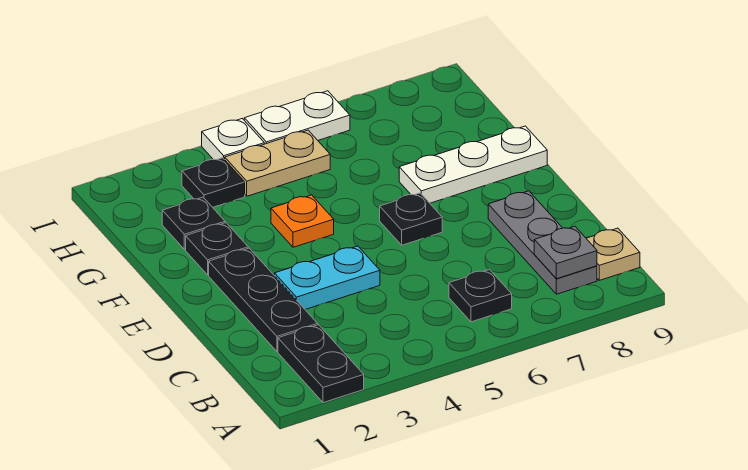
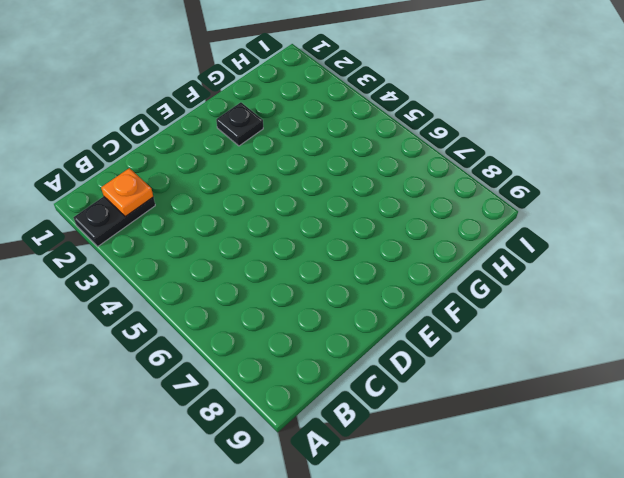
orange plate B2 level 2 -> orange plate F4 level 1
none -> black plate B6 level 1
none -> grey plate B8:D8 level 1
none -> tan plate B9 level 1

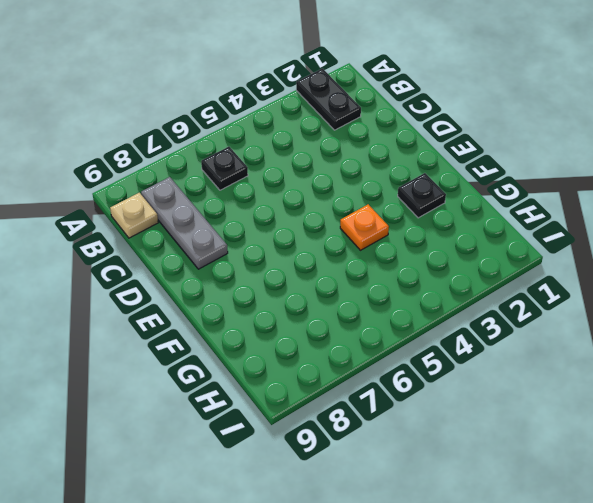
none -> black plate C2:E2 level 1
none -> cyan plate D3:D4 level 1
none -> black plate E6 level 1

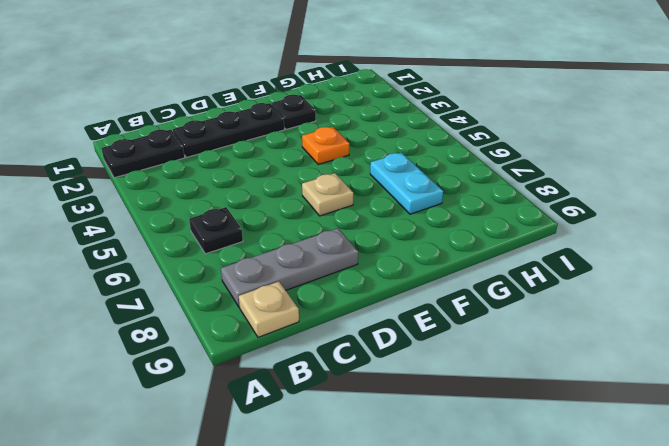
tan plate E6 level 1 -> black plate E6 level 1
cyan plate G6:G7 level 1 -> cyan plate D3:D4 level 1
none -> white plate F7:F9 level 1
none -> black plate G2 level 1
none -> black plate H3 level 1

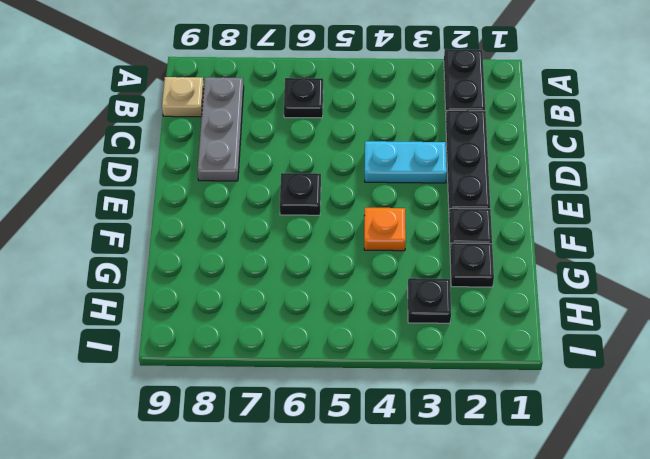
none -> white plate F7:F9 level 1
none -> tan plate H4:H5 level 1
none -> white plate I4 level 1

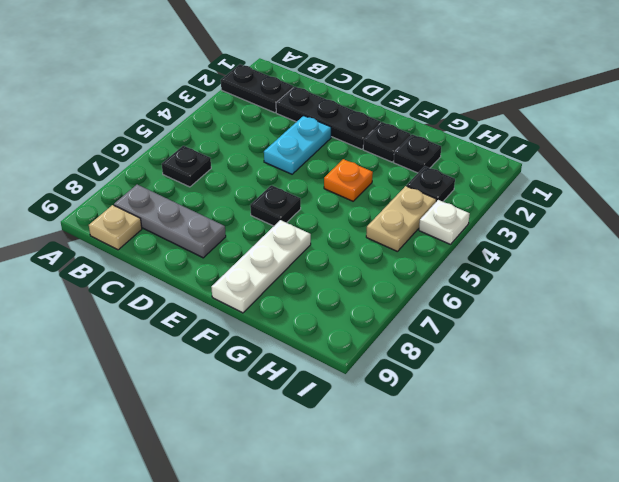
none -> white plate I5:I6 level 1
none -> grey plate B8 level 2

